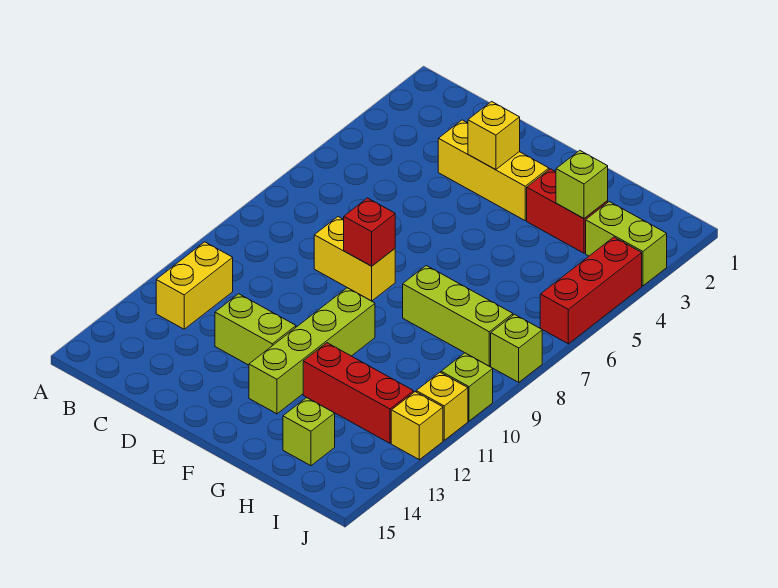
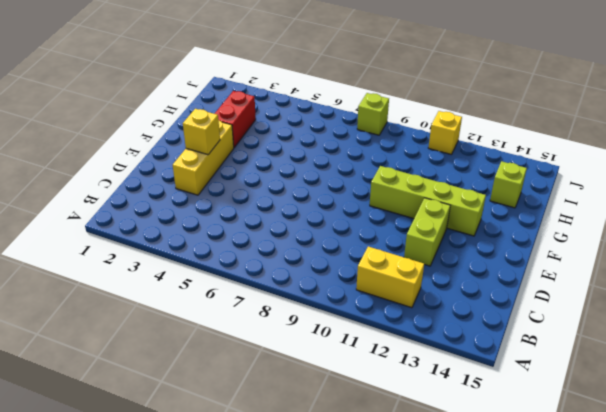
none -> yellow brick D8:E8 level 1
none -> lime brick G8:I8 level 1
none -> red brick G12:I12 level 1

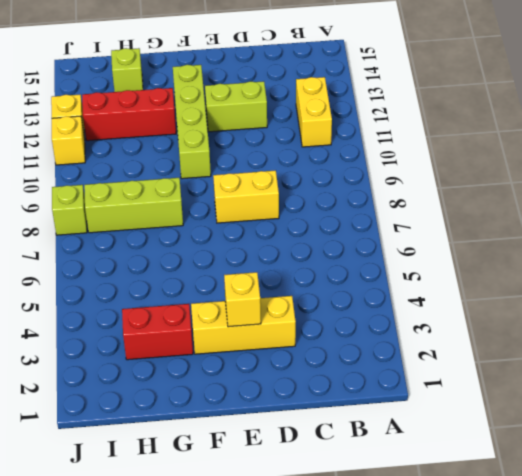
none -> lime brick I3:J3 level 1
none -> red brick J4:J6 level 1
none -> lime brick J10 level 1

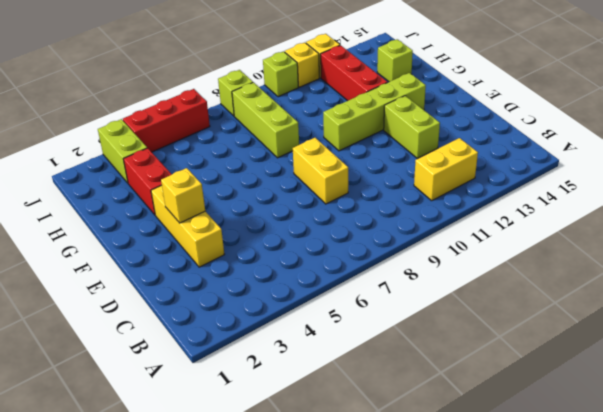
none -> red brick E8 level 2
none -> lime brick H3 level 2

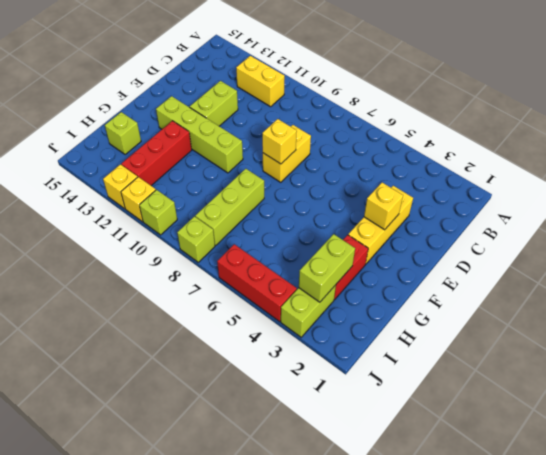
yellow brick E8 level 2 -> red brick E8 level 2
lime brick H3:I3 level 2 -> lime brick H3 level 2

